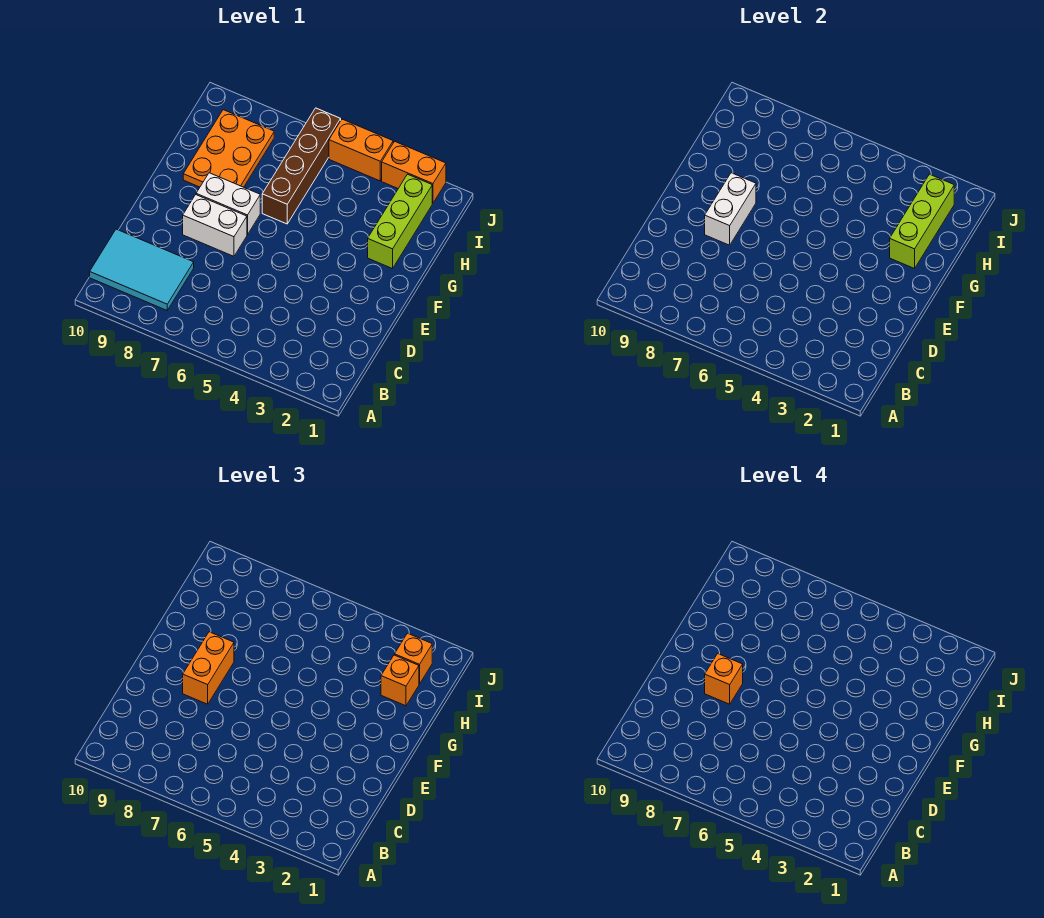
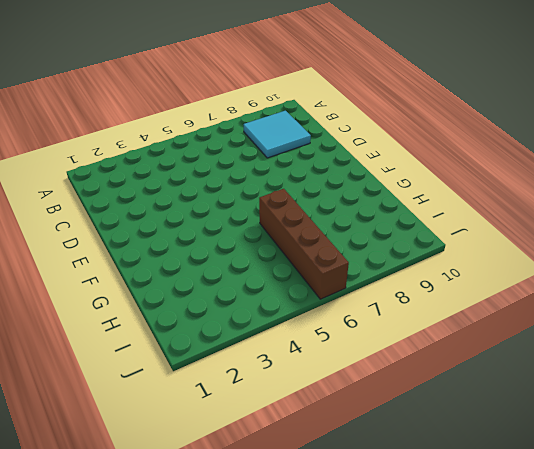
cyan tile B8:C9 level 1 -> cyan tile B8:C10 level 1
none -> white brick E7:E8 level 1
none -> white brick F7:F8 level 1
none -> lime brick G2:I2 level 1

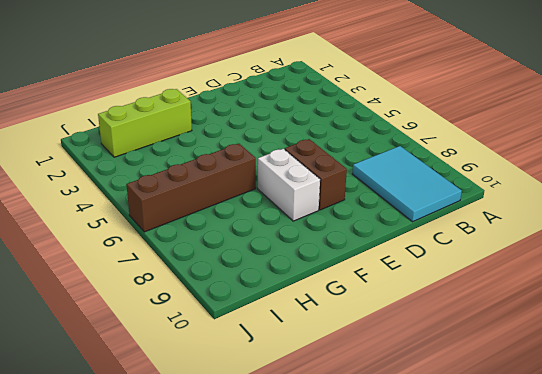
brown brick E7:E8 level 1 -> white brick E7:E8 level 1
none -> orange plate G8:I9 level 1
none -> orange brick J2:J3 level 1
none -> orange brick J4:J5 level 1

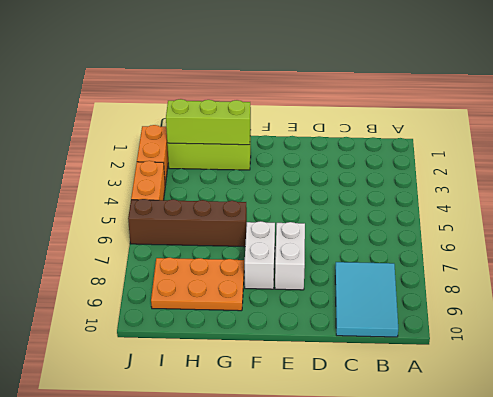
none -> white brick E8:F8 level 2
none -> orange brick E8:F8 level 3
none -> orange brick H2 level 3

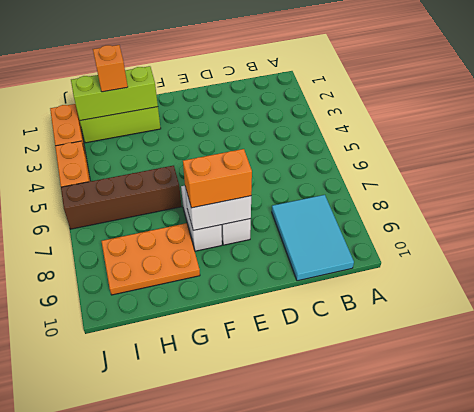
none -> orange brick I2 level 3
none -> orange brick E8 level 4

